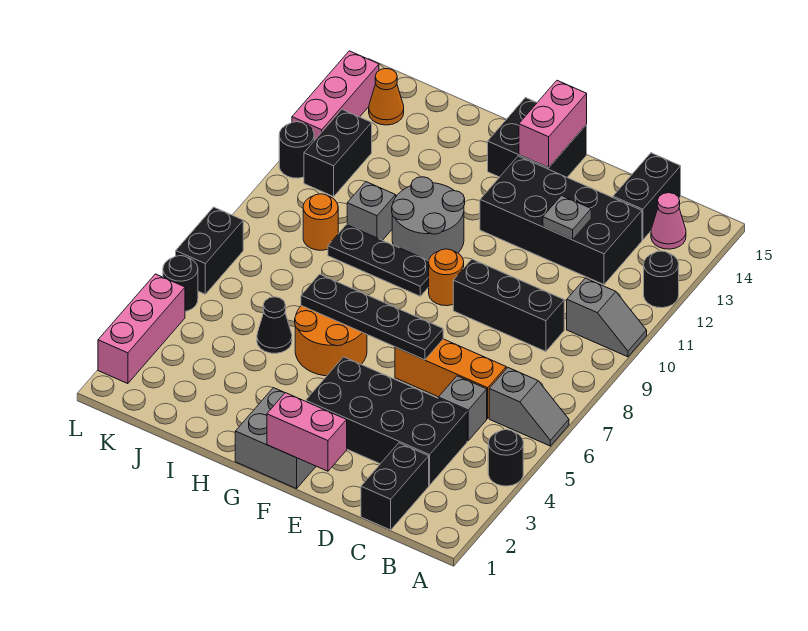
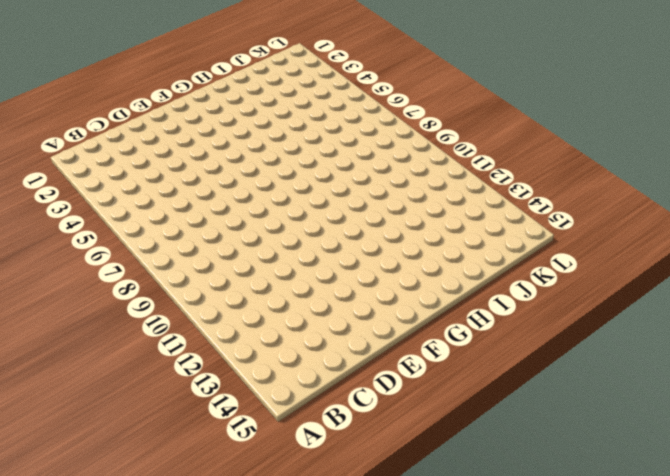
none -> black round brick A4 level 1
none -> grey slope A6:B6 level 1 top B
none -> grey slope A10:B10 level 1 top B
none -> black round brick A12 level 1

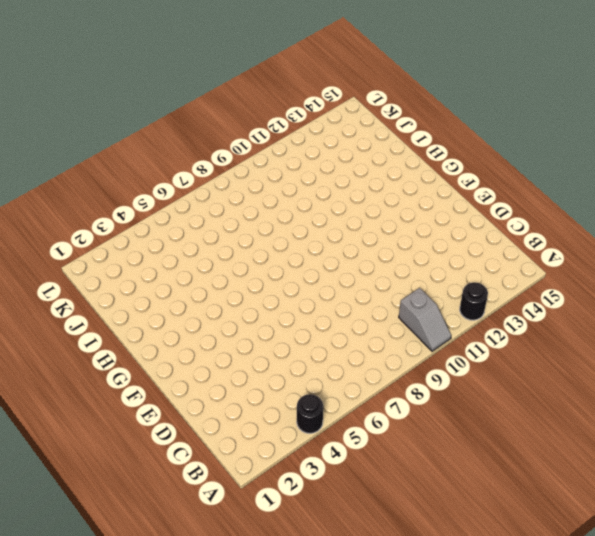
none -> grey slope A6:B6 level 1 top B
none -> pink cone B14 level 1
none -> black brick C1:C2 level 1
none -> black brick C3:F4 level 1

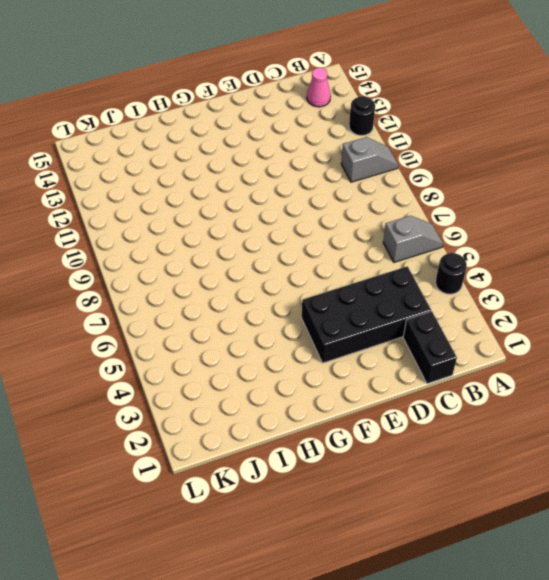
none -> grey brick C5 level 1
none -> orange brick C6:E6 level 1
none -> black brick C9:E9 level 1
none -> black brick C12:F13 level 1

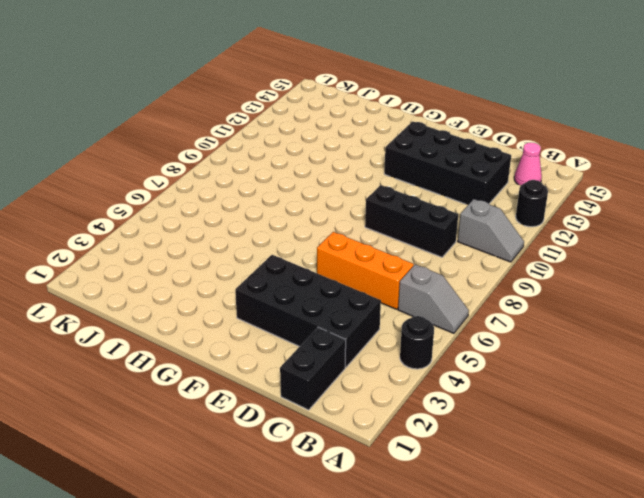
none -> grey brick C5 level 1
none -> black brick C14:C15 level 1
none -> grey brick F1:G2 level 1
none -> orange round brick F9 level 1

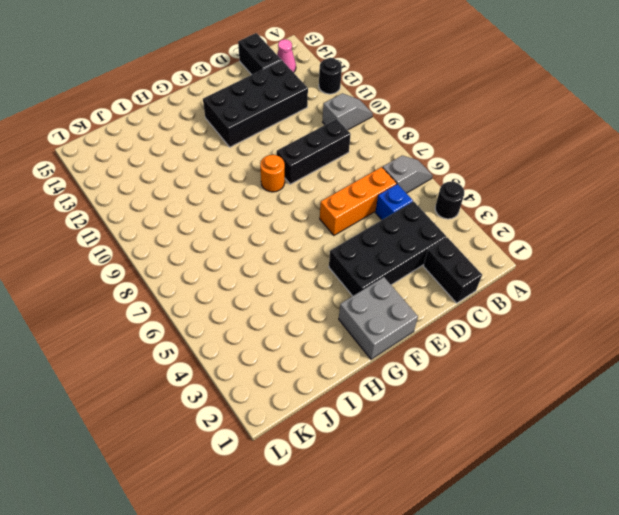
blue brick C5 level 1 -> grey brick C5 level 1
none -> black brick F14:G15 level 1
none -> orange round brick G5:H6 level 1
none -> black plate G9:I9 level 1
none -> grey round brick G10:H11 level 1

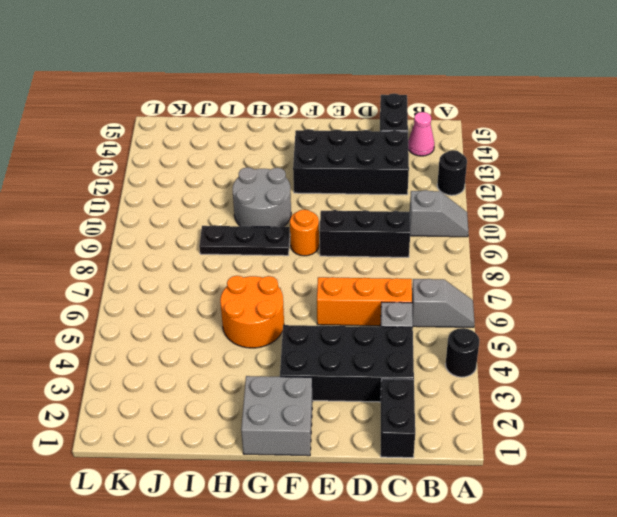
none -> black brick F14:G15 level 1
none -> black cone I5 level 1
none -> grey brick I10 level 1
none -> orange round brick J9 level 1

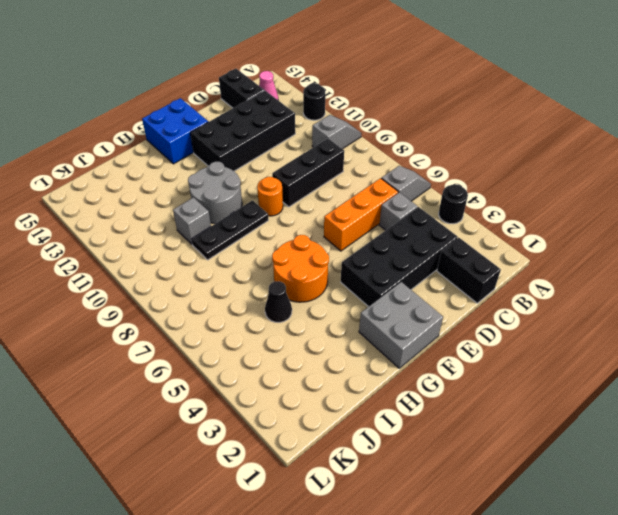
blue brick F14:G15 level 1 -> black brick F14:G15 level 1
none -> orange round brick J9 level 1
none -> black brick K11:K12 level 1
none -> orange cone K14 level 1
none -> pink brick L2:L4 level 1

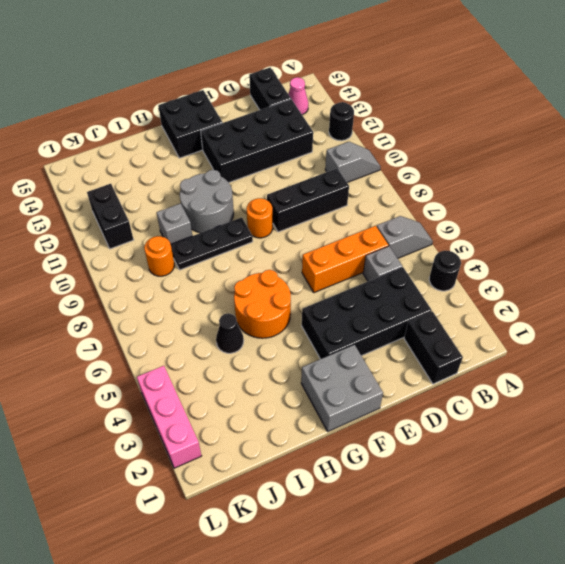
none -> orange cone K14 level 1
none -> black round brick L5 level 1
none -> black brick L6:L7 level 1
none -> black round brick L11 level 1

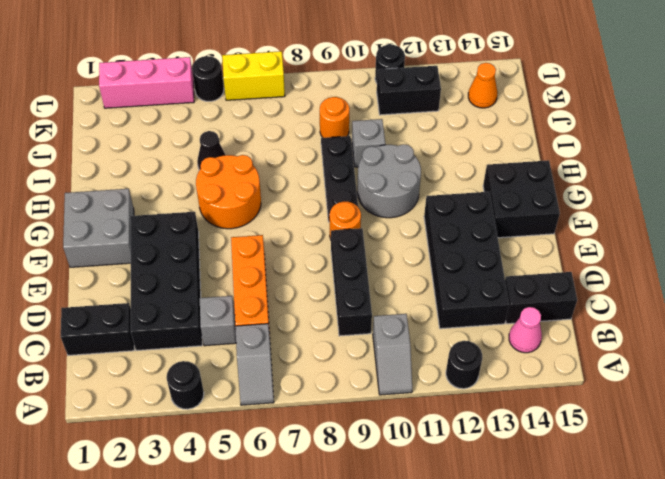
yellow brick L6:L7 level 1 -> black brick L6:L7 level 1
none -> pink brick L12:L14 level 1
none -> grey plate D12 level 2
none -> pink brick E1:F1 level 2
none -> black plate E6:H6 level 2

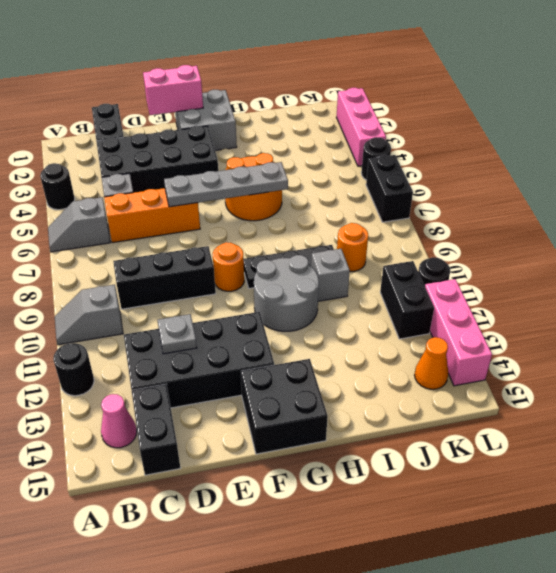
grey plate E6:H6 level 2 -> black plate E6:H6 level 2
none -> black cone I5 level 1
none -> pink brick F14:F15 level 2

